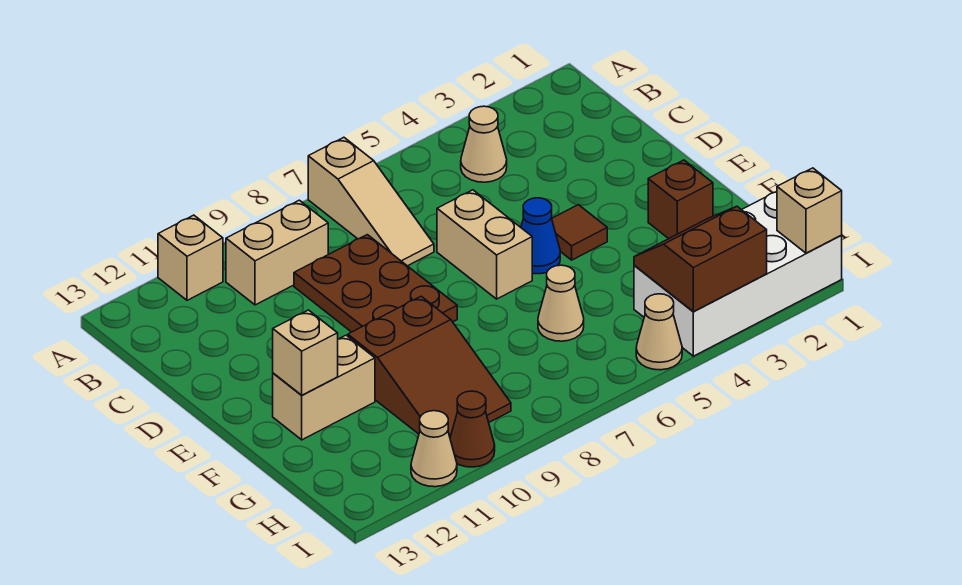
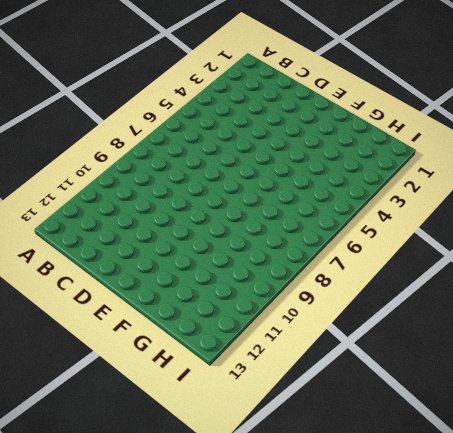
none -> tan slope A7:C7 level 1 top A
none -> tan brick A11 level 1
none -> tan cone B4 level 1

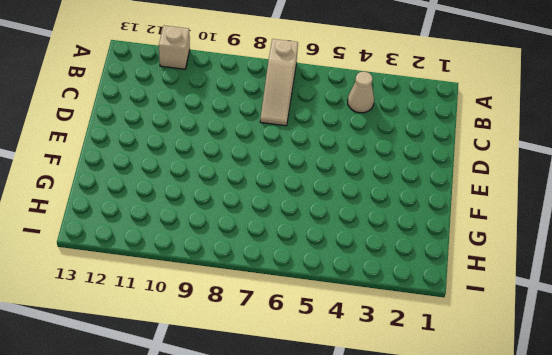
none -> tan brick B9:B10 level 1
none -> brown plate C8:E9 level 1
none -> tan brick D6:E6 level 1

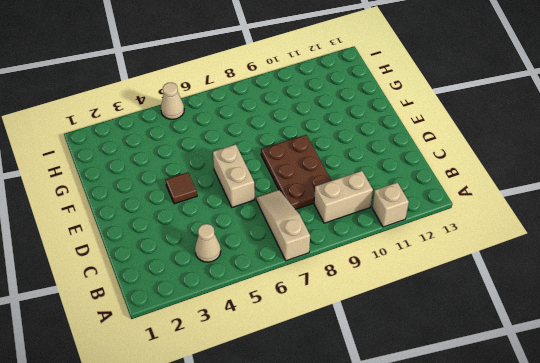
none -> blue cone E5 level 1
none -> brown brick F2 level 1
none -> brown slope F9:H10 level 1 top F

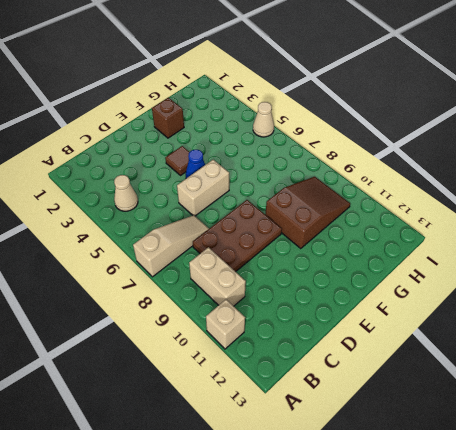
none -> tan brick F11:F12 level 1
none -> tan cone G6 level 1
none -> white brick H1:I4 level 1

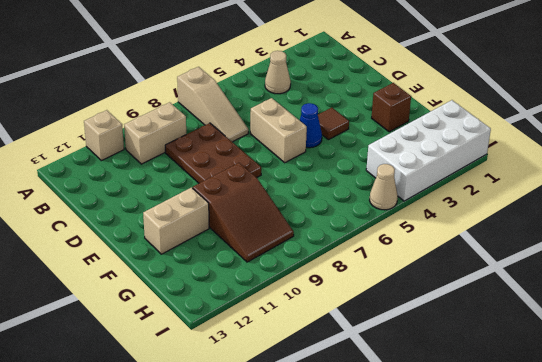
none -> tan cone G6 level 1
none -> brown cone I10 level 1
none -> tan cone I11 level 1

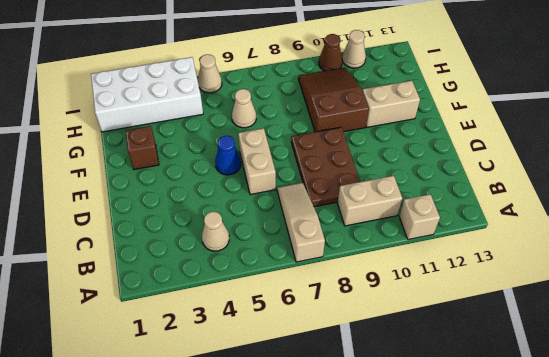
none -> brown tile E4 level 1
none -> tan brick F12 level 2
none -> brown slope H3:I4 level 2 top I

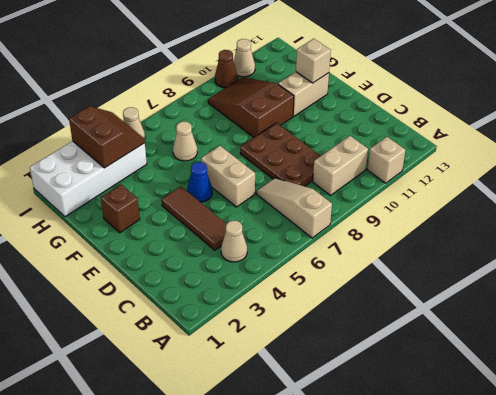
brown tile C4:E4 level 1 -> brown tile E4 level 1
brown slope H3:I4 level 2 top 3 -> brown slope H3:I4 level 2 top I
none -> tan brick I1 level 2

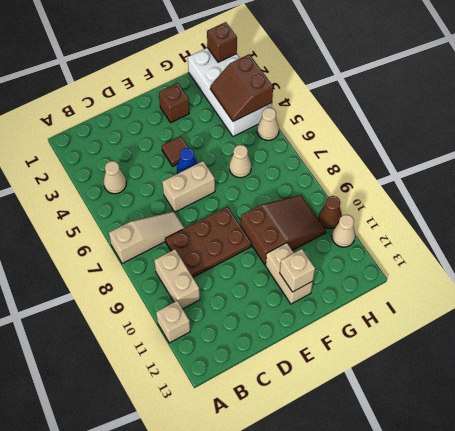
brown brick I1 level 2 -> tan brick I1 level 2

